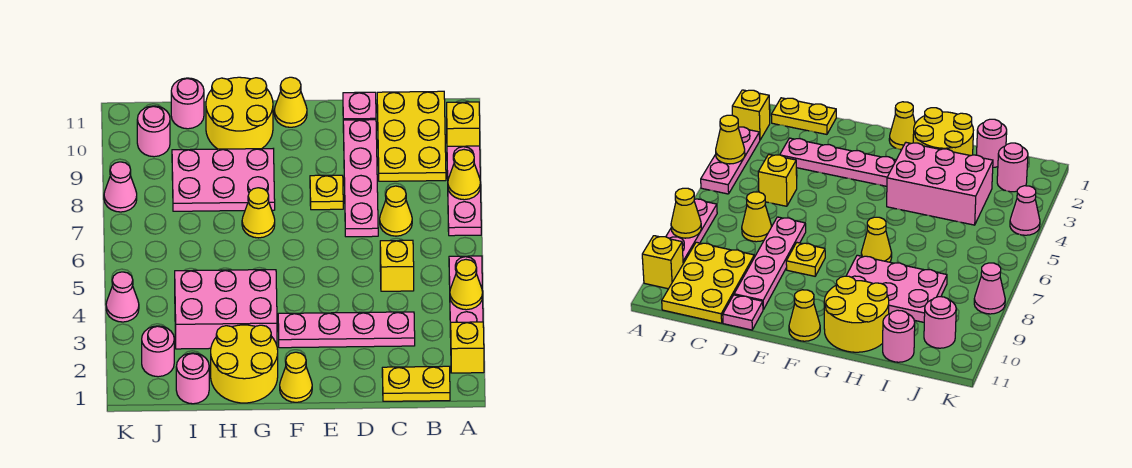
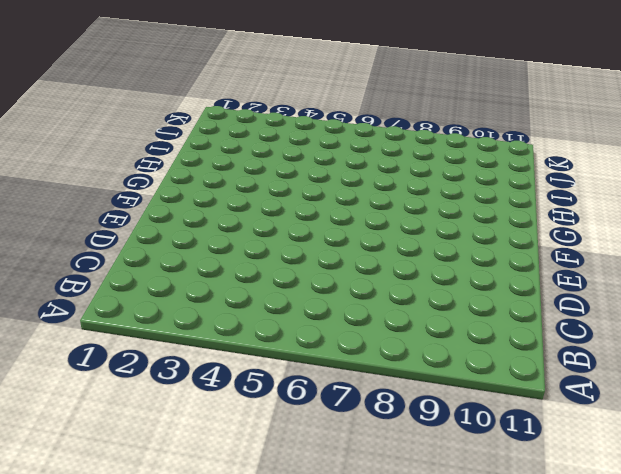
none -> yellow brick A2 level 1
none -> pink plate A3:A5 level 1
none -> pink plate A7:A9 level 1

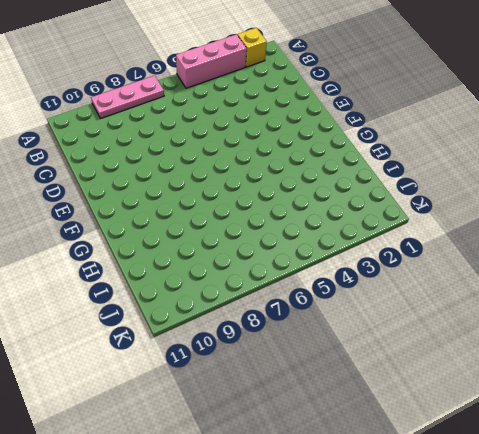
pink brick A3:A5 level 1 -> pink plate A3:A5 level 1
none -> yellow brick A10 level 1
none -> yellow plate B1:C1 level 1
none -> yellow plate B9:C11 level 1

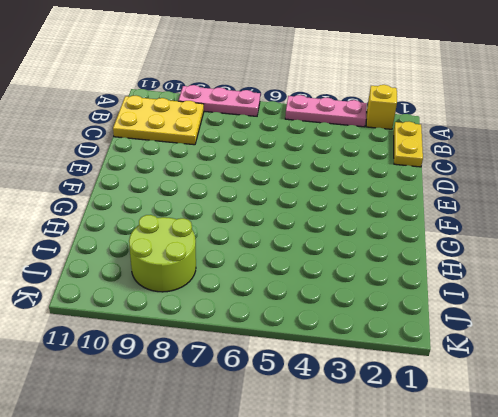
lime round brick I8:J9 level 1 -> pink plate G8:I9 level 1
none -> yellow brick A10 level 1
none -> pink plate C3:F3 level 1
none -> yellow brick C5 level 1

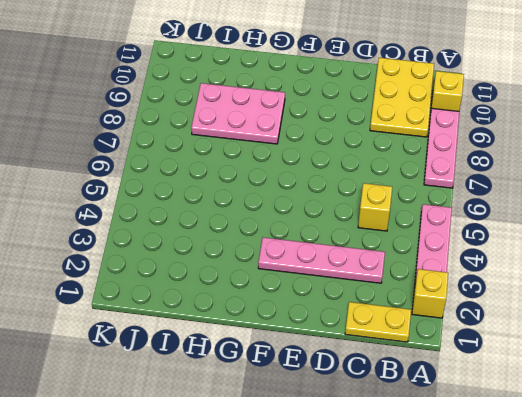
none -> yellow cone C7 level 1
none -> pink plate D7:D10 level 1
none -> pink plate D11 level 1

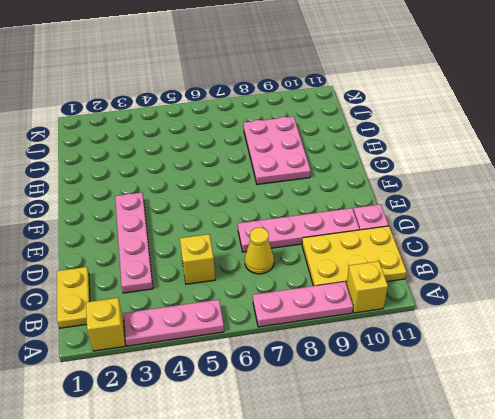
none -> yellow plate E8 level 1
none -> yellow cone F1 level 1
none -> yellow cone F11 level 1

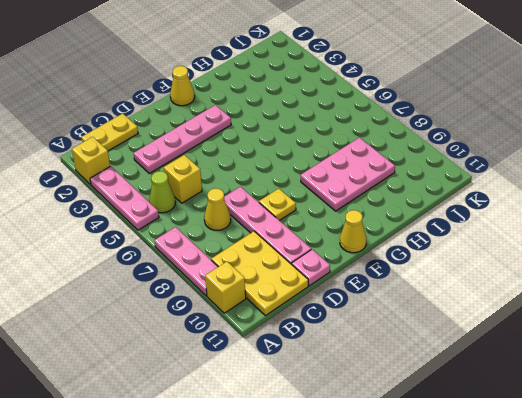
lime cone B5 level 1 -> none
none -> yellow round brick G1:H2 level 1
none -> pink brick G3:I4 level 1
none -> yellow cone G7 level 1

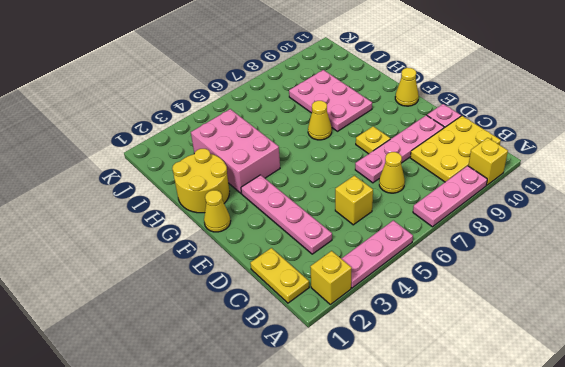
none -> yellow round brick G10:H11 level 1
none -> pink round brick I1 level 1
none -> pink round brick I11 level 1

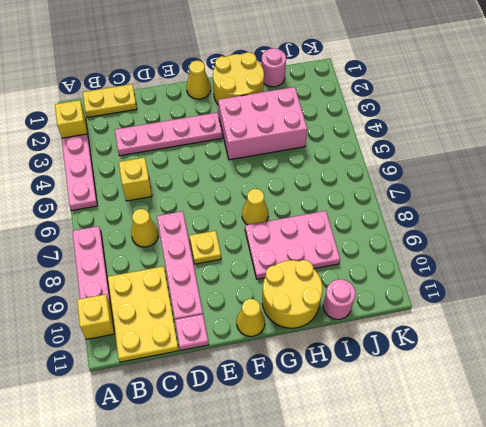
none -> pink round brick J2 level 1
none -> pink round brick J10 level 1
none -> pink cone K4 level 1

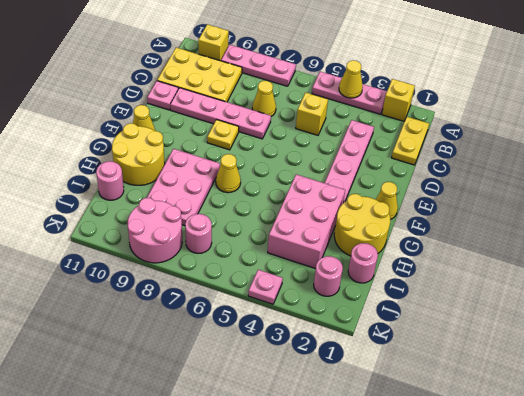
pink round brick J7 level 1 -> pink round brick J10 level 1
pink round brick J8:K9 level 1 -> pink cone K8 level 1
pink plate K4 level 1 -> pink cone K4 level 1
none -> yellow cone A8 level 2

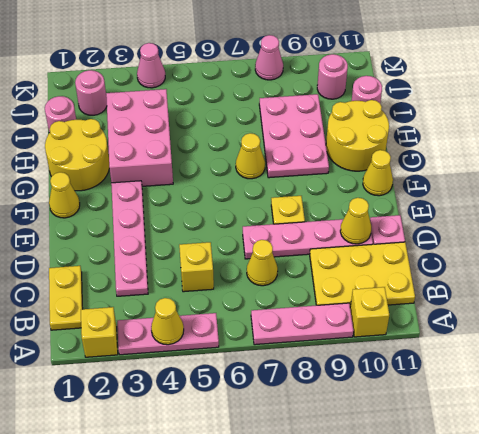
yellow cone D10 level 2 -> yellow cone A8 level 2

